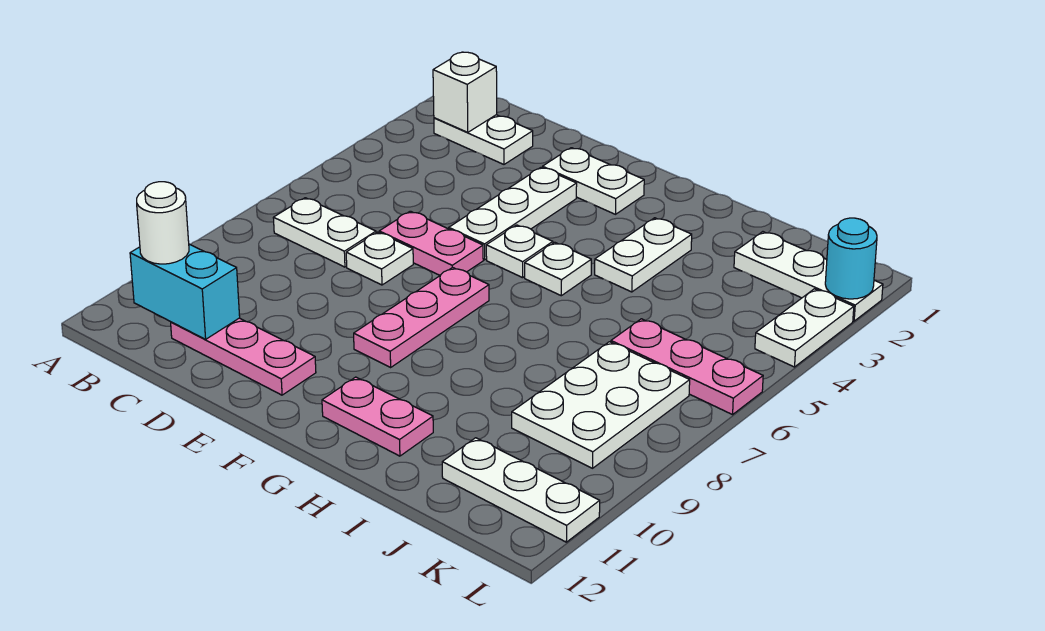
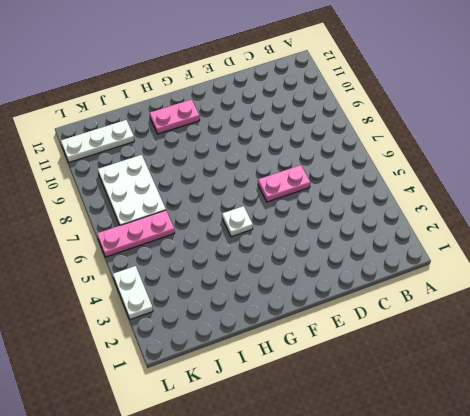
none -> white plate B2:C2 level 1
none -> white plate B7:C7 level 1
none -> pink plate C11:E11 level 1

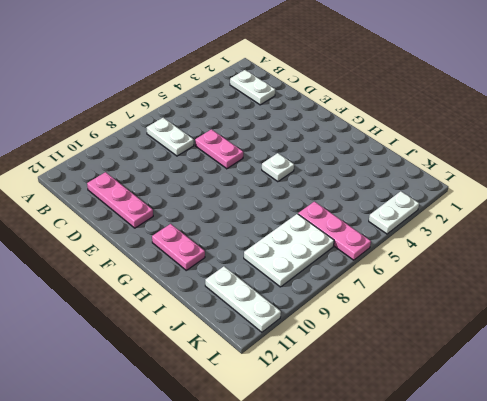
none -> white plate D7 level 1
none -> white plate E2:F2 level 1
none -> white plate E3:E5 level 1

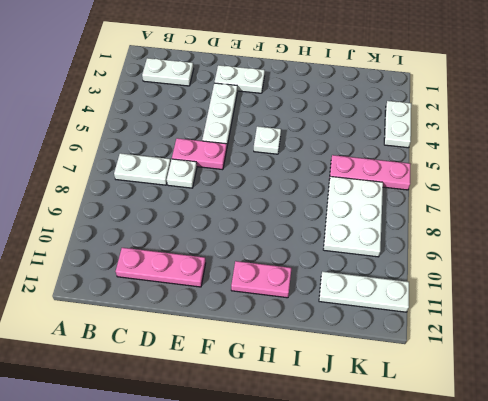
none -> white plate F5 level 1
none -> pink plate F7:F9 level 1
none -> white plate H3:H4 level 1

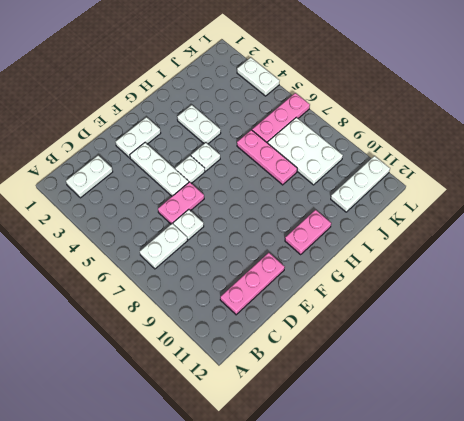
pink plate I6:I8 level 1 -> pink plate F7:F9 level 1
none -> white plate J2:L2 level 1
none -> white brick B2 level 2
none -> cyan brick B11:C11 level 2

